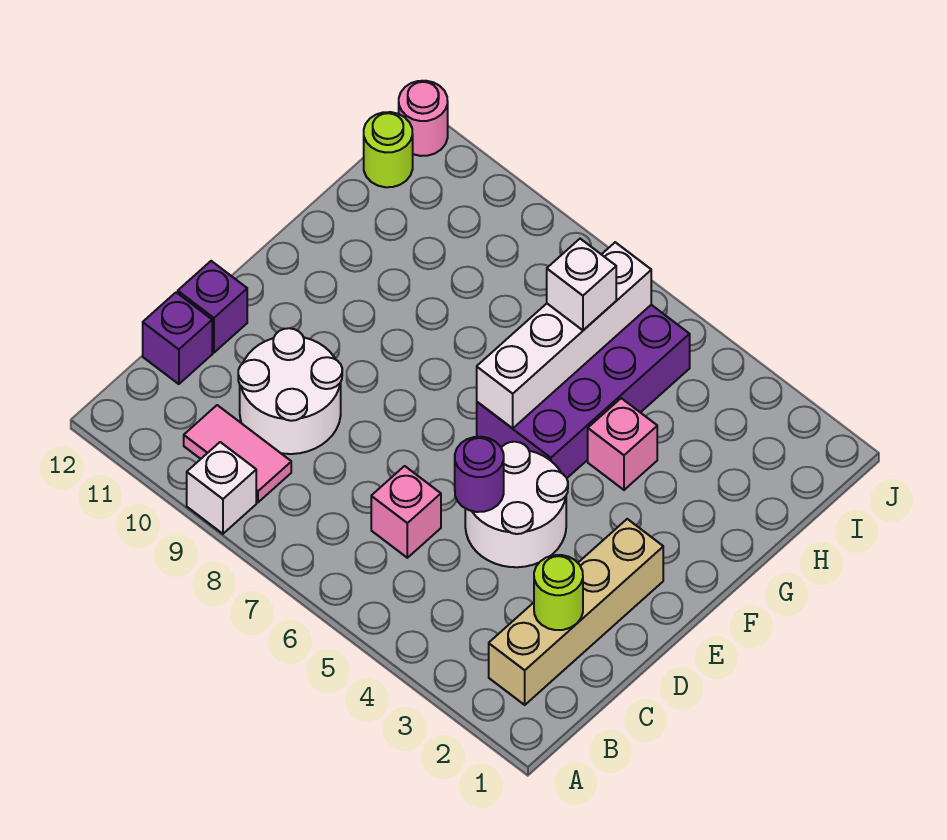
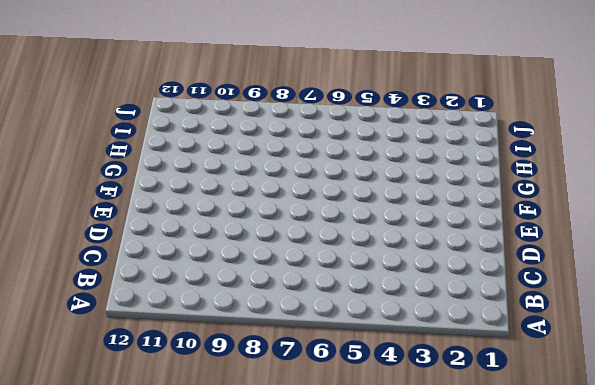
none -> white brick A9 level 1
none -> tan brick B2:E2 level 1
none -> pink tile B9:B10 level 1

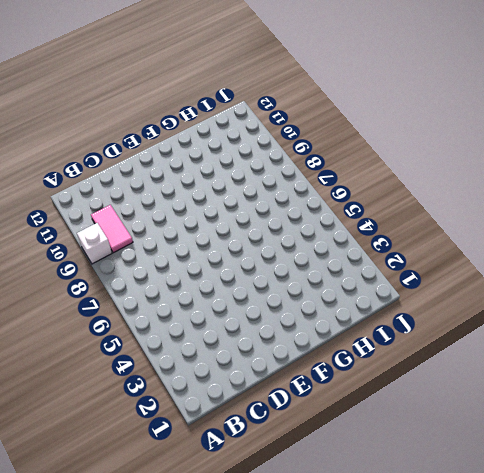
none -> tan brick B2:E2 level 1
none -> pink brick C6 level 1
none -> white round brick C9:D10 level 1

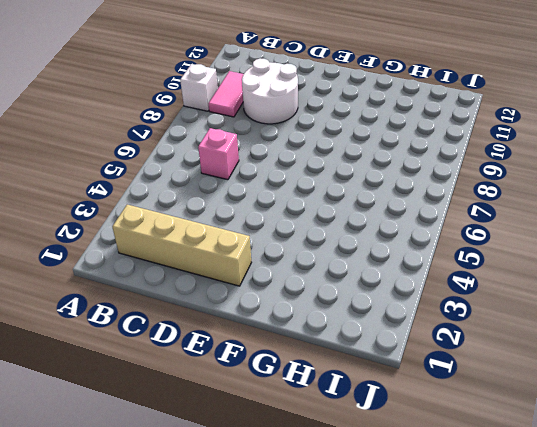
none -> purple brick C12 level 1
none -> white round brick D4:E5 level 1
none -> purple brick D12 level 1

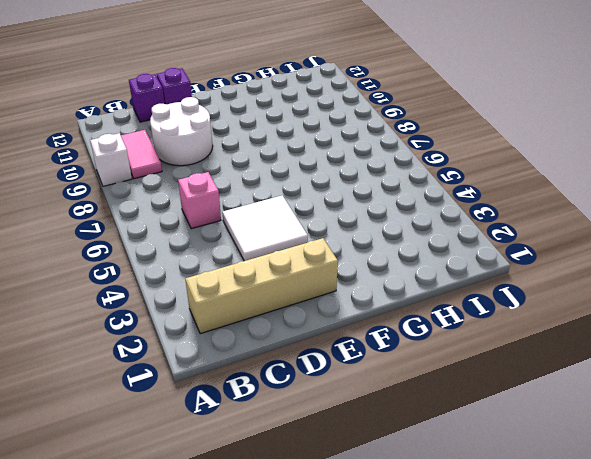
white tile D4:E5 level 1 -> white round brick D4:E5 level 1
none -> purple brick F5:I6 level 1
none -> pink brick G4 level 1
none -> lime round brick I12 level 1

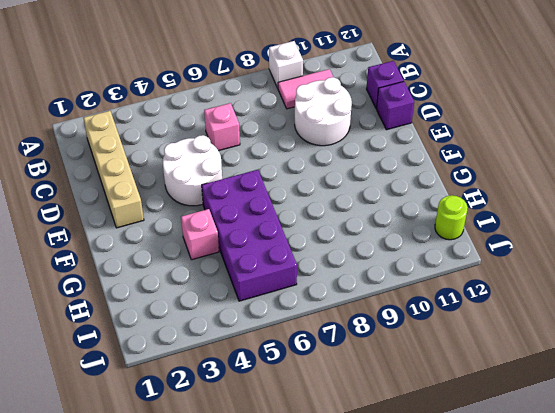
none -> pink round brick J12 level 1
none -> lime round brick C2 level 2
none -> purple round brick D5 level 2

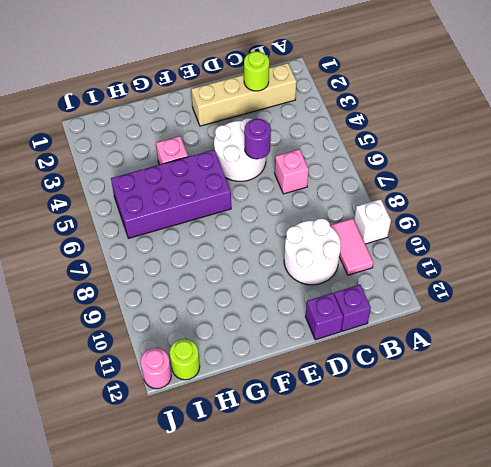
none -> white brick F6:I6 level 2
none -> white brick H6 level 3

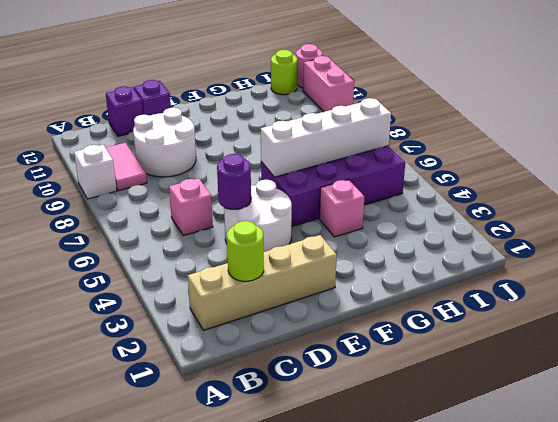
pink brick J10:J11 level 1 -> none
none -> white brick H6 level 3

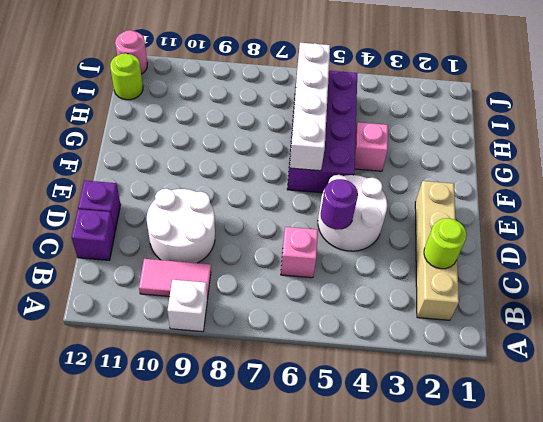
none -> white brick H6 level 3

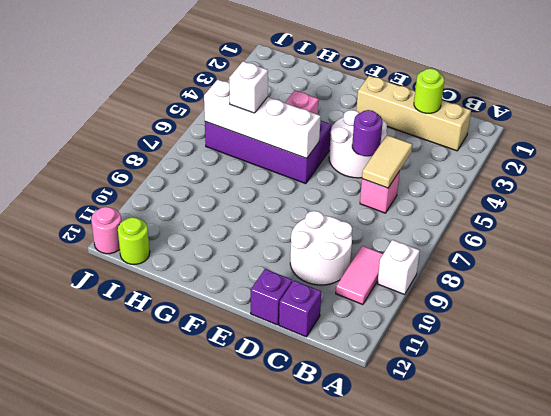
tan tile C5:C6 level 2 -> none

